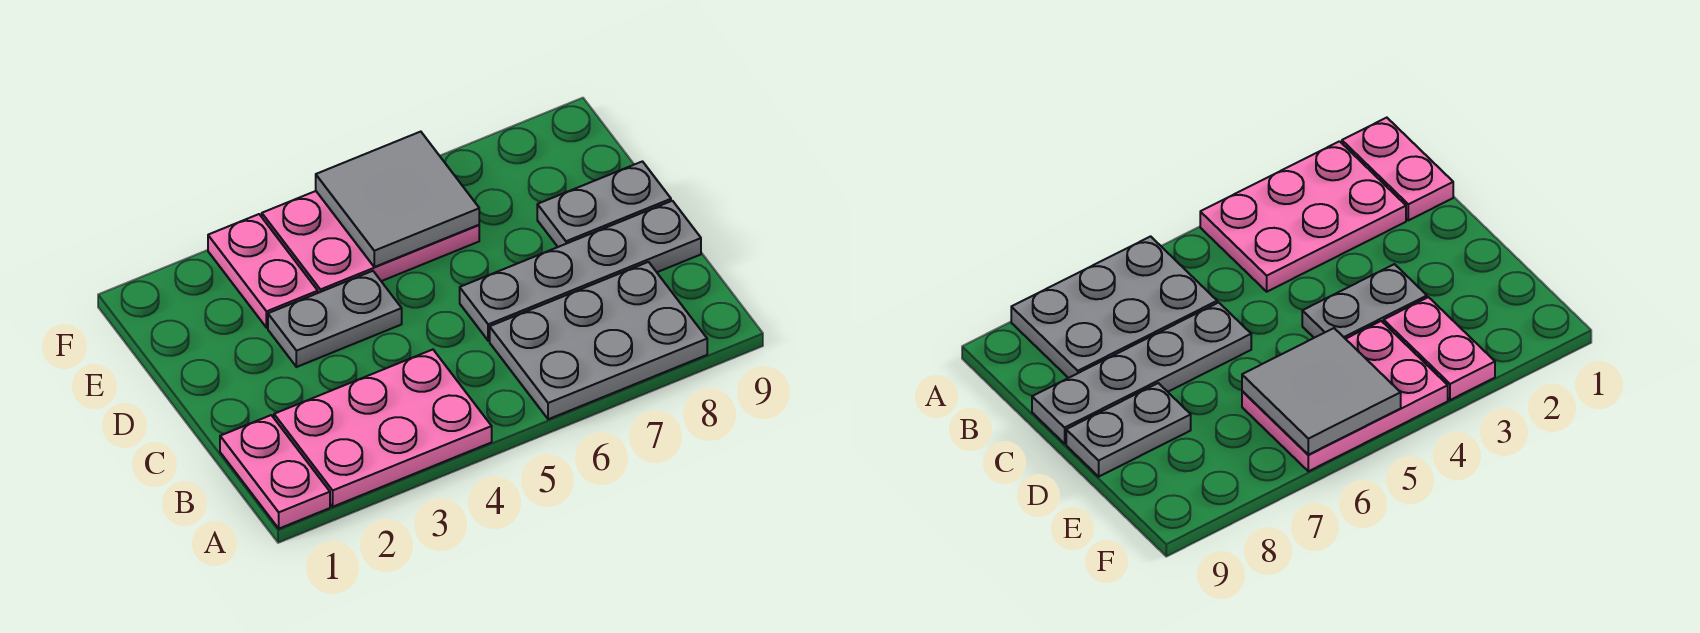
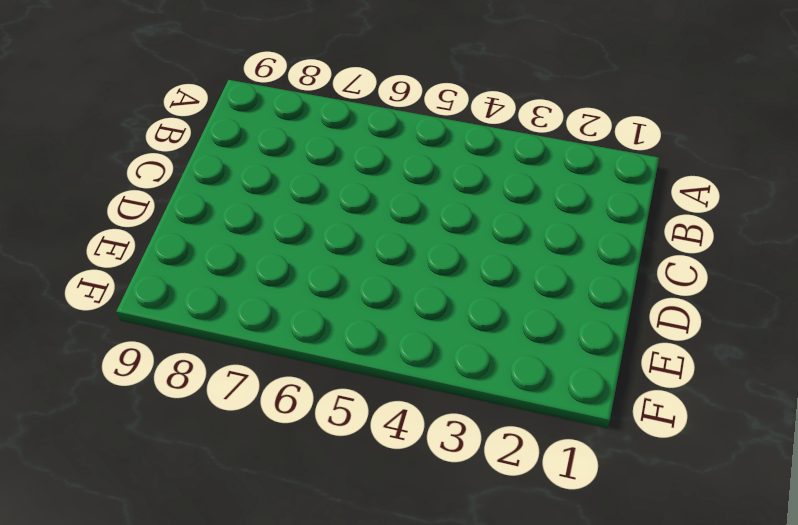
none -> pink plate A1:B1 level 1
none -> pink plate A2:B4 level 1

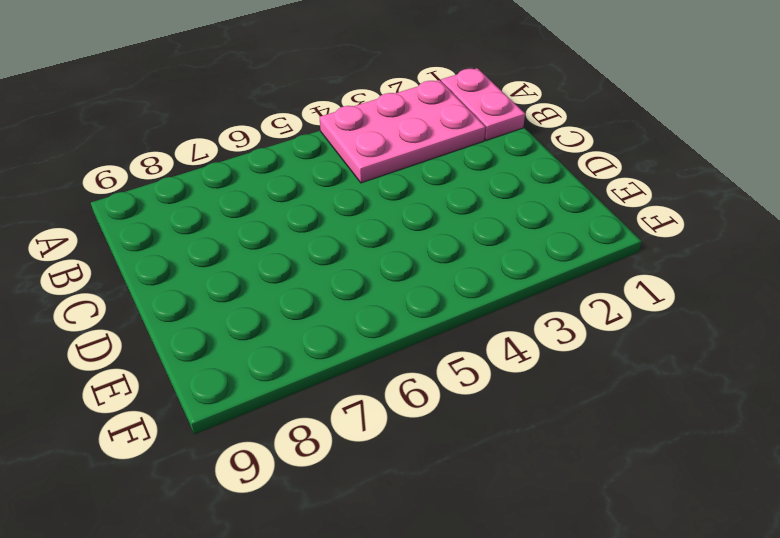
none -> grey plate A6:B8 level 1
none -> grey plate C6:C9 level 1

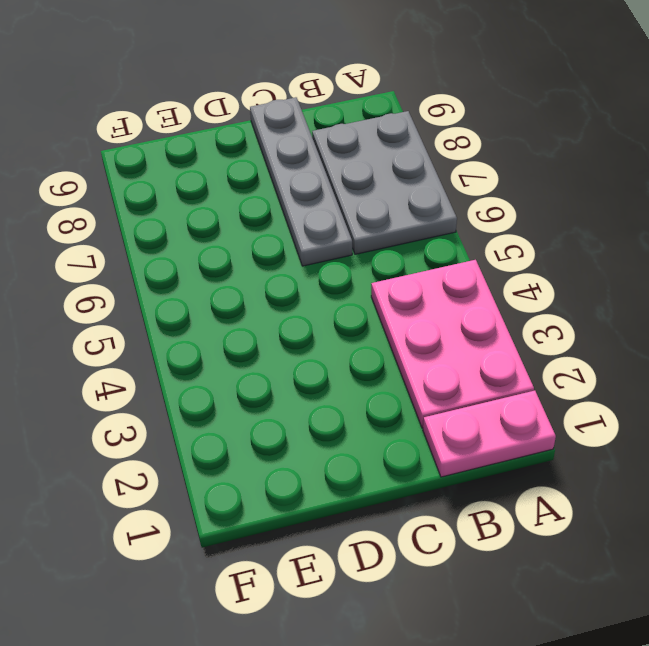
none -> grey plate D3:D4 level 1
none -> grey plate D8:D9 level 1

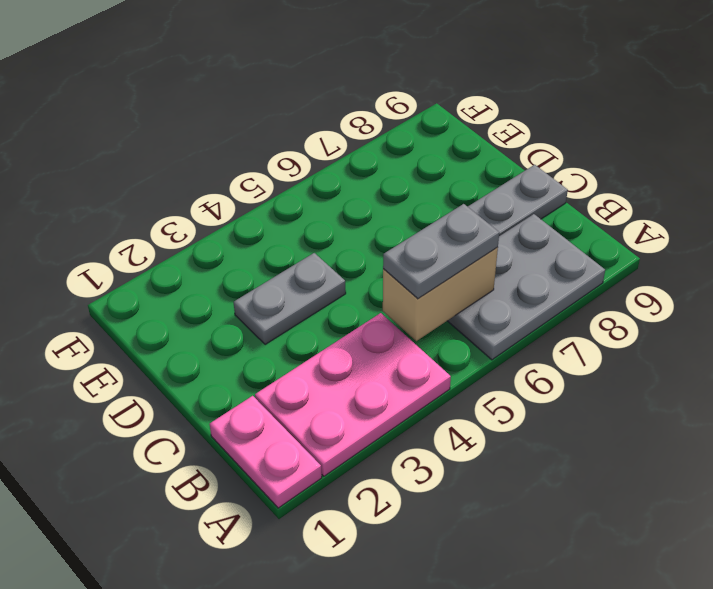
tan brick B5:B6 level 2 -> none
grey plate B5:B6 level 3 -> grey plate D8:D9 level 1
none -> pink plate E3:F3 level 1
none -> pink plate E4:F6 level 1

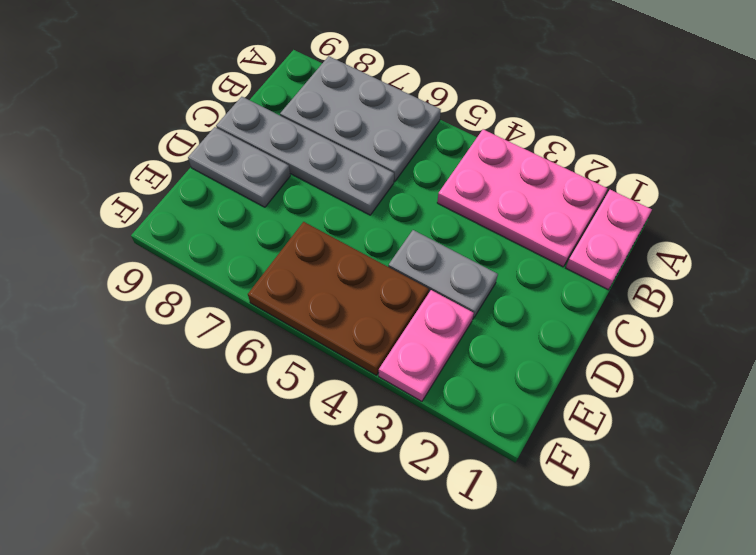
brown plate E4:F6 level 1 -> pink plate E4:F6 level 1
none -> grey tile E5:F6 level 2

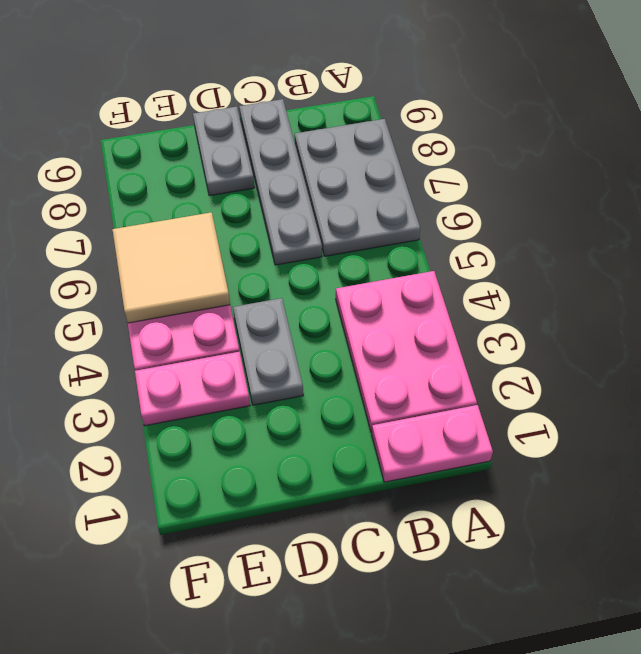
tan tile E5:F6 level 2 -> grey tile E5:F6 level 2

